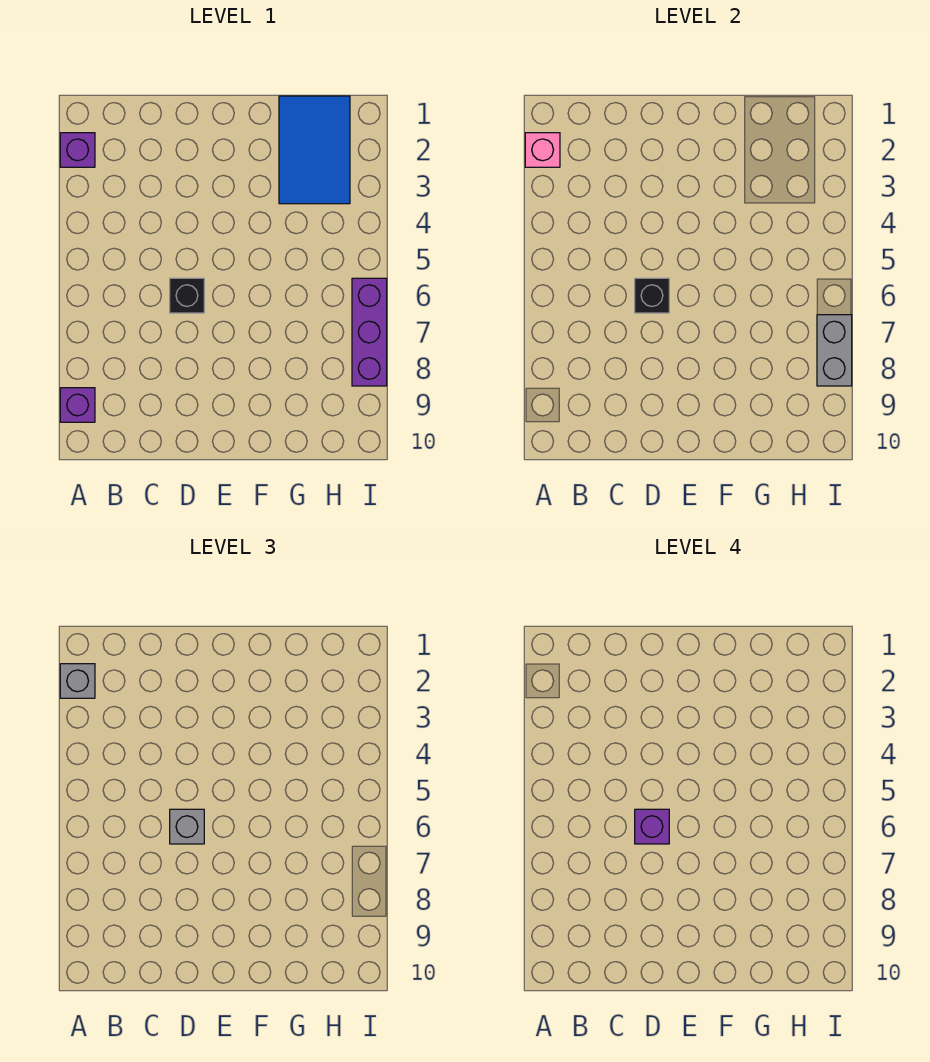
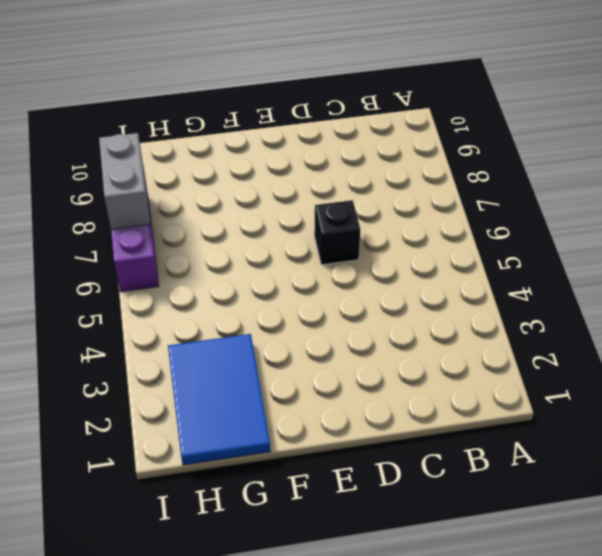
none -> purple brick A2 level 1
none -> purple brick A9 level 1

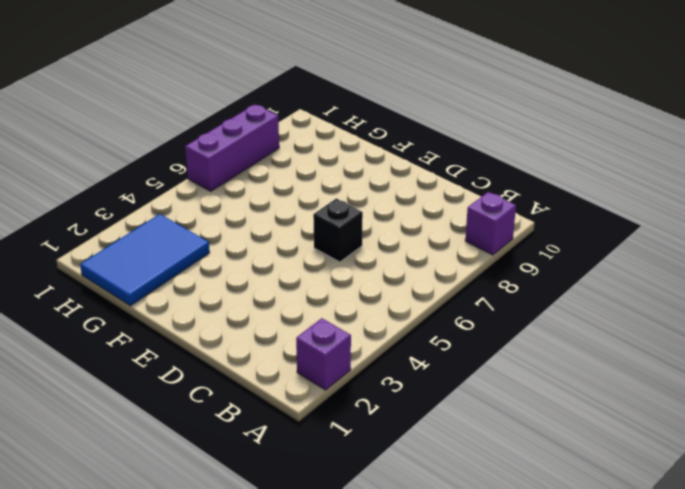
none -> pink brick A2 level 2
none -> black brick D6 level 2

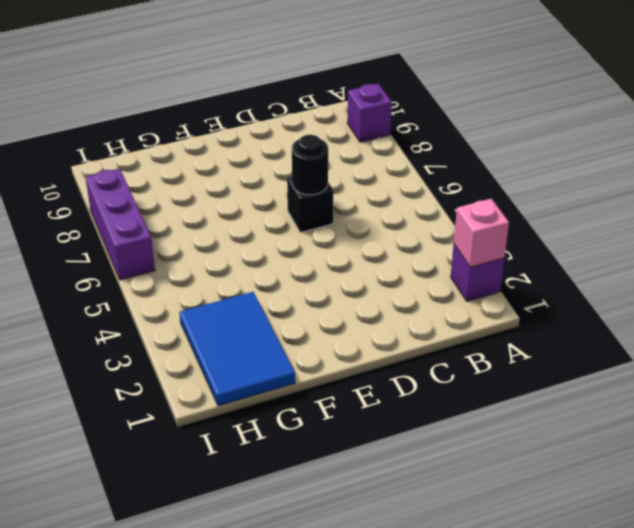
black round brick D6 level 2 -> black brick D6 level 2
none -> grey brick I7:I8 level 2
none -> grey brick A2 level 3

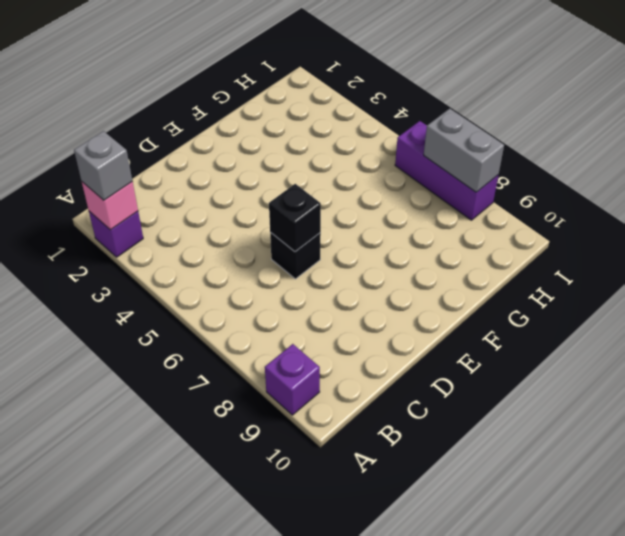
none -> blue tile G1:H3 level 1
none -> grey brick D6 level 3

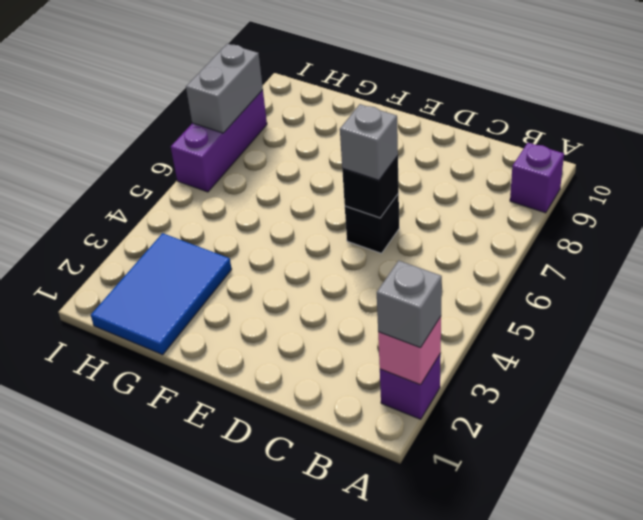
none -> purple brick D6 level 4

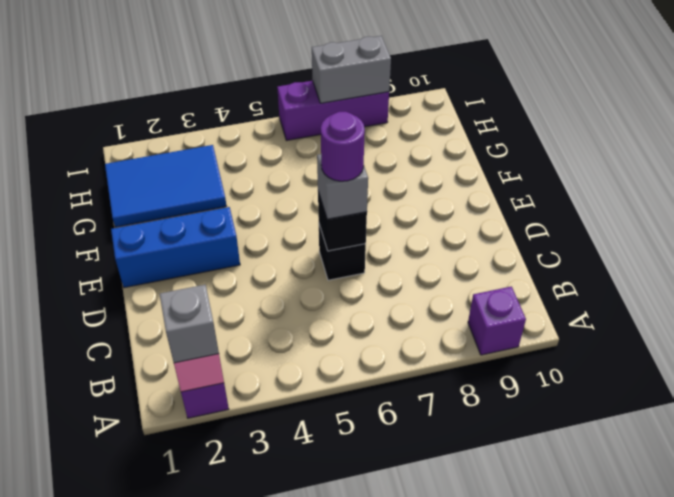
purple round brick D6 level 4 -> purple brick D6 level 4
blue brick E1:E3 level 1 -> none

